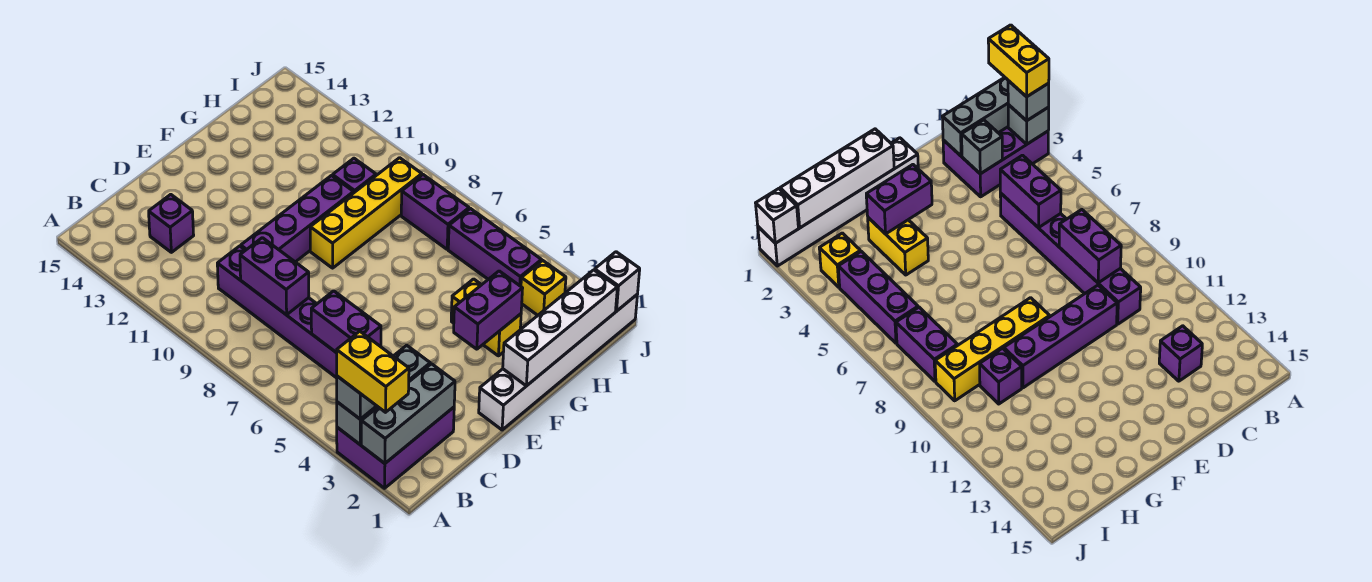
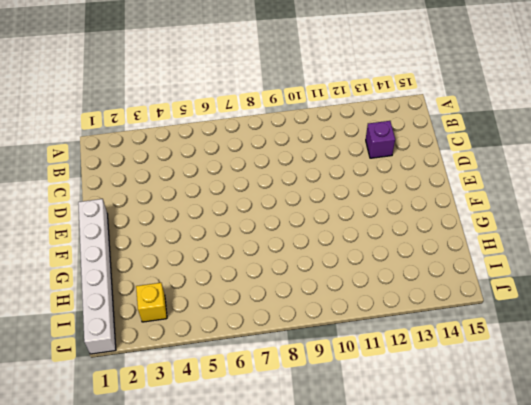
none -> purple brick A2:C3 level 1
none -> purple brick C5:C10 level 1
none -> purple brick D10:G10 level 1

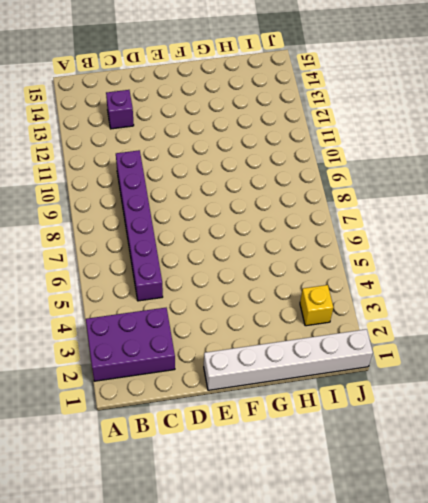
none -> purple brick D10:G10 level 1
none -> yellow brick F9:I9 level 1
none -> yellow brick G3:G4 level 1

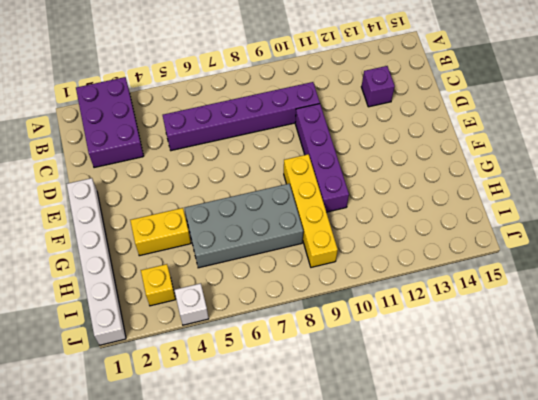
grey brick G5:H8 level 1 -> none
white brick J4 level 1 -> white brick J1 level 2
none -> purple brick H10 level 1
none -> purple brick I4:I6 level 1
none -> purple brick I7:I8 level 1

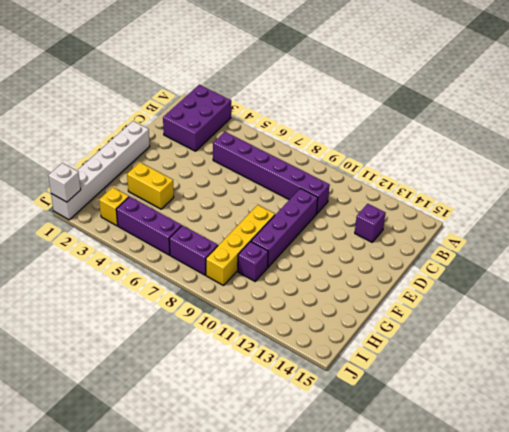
none -> grey brick A2:C2 level 2
none -> grey brick A3 level 2
none -> grey brick C3 level 2

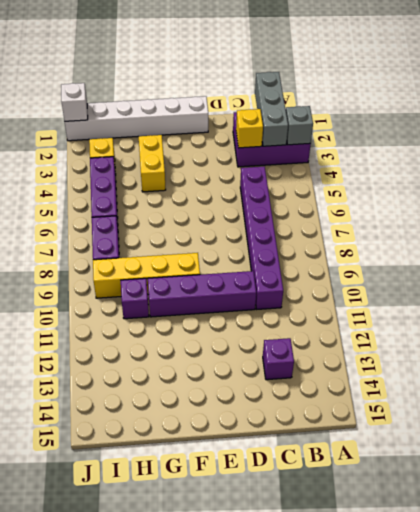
grey brick B1:B3 level 2 -> grey brick A2:C2 level 2
yellow brick C3 level 2 -> grey brick C3 level 2
none -> purple brick C5:C6 level 2
none -> purple brick C8:C9 level 2
none -> white brick F1:I1 level 2

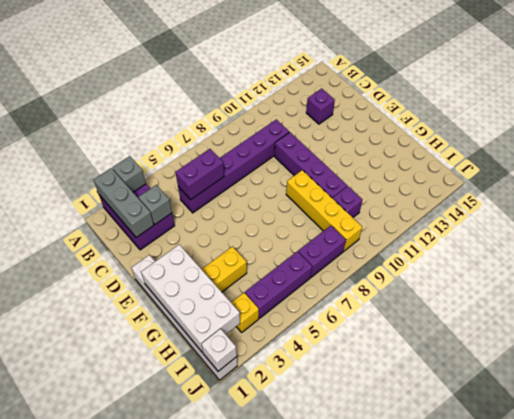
white brick F1:I2 level 2 -> white brick F1:I1 level 2
none -> purple brick C8:C9 level 2
none -> purple brick F3:G3 level 2
none -> grey brick A3 level 3

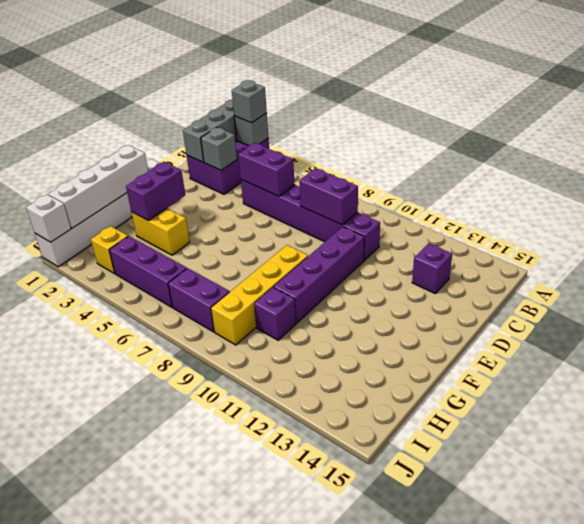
none -> yellow brick A2:A3 level 4

